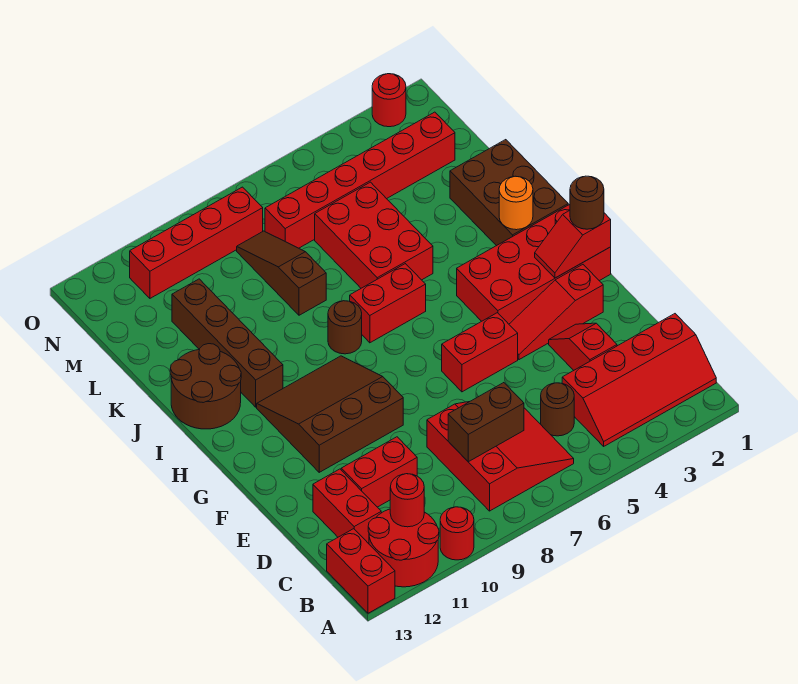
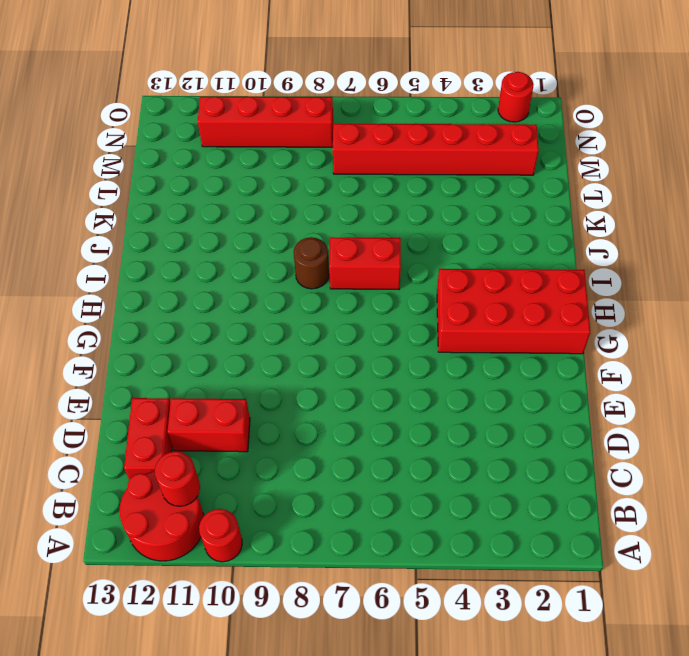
none -> red brick A13:B13 level 1
none -> red slope B1:C4 level 1 top C
none -> red slope B6:D8 level 1 top 8

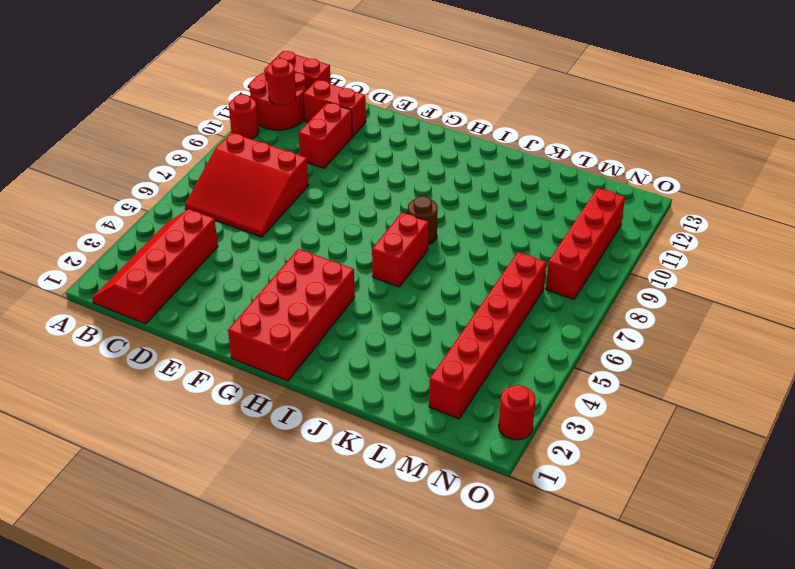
none -> brown round brick C5 level 1
none -> red slope D3:E3 level 1 top D
none -> red slope F2:F4 level 1 top 2

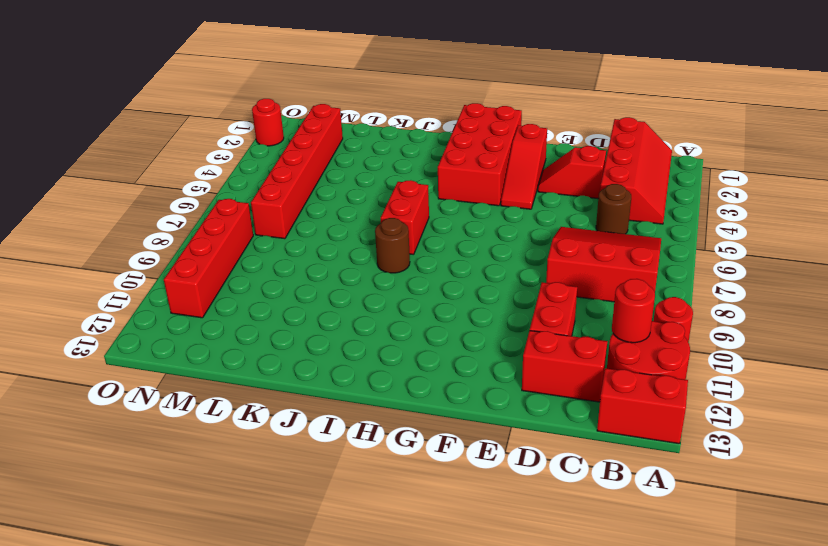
none -> red brick F5:F6 level 1
none -> brown slope F9:H11 level 1 top F
none -> brown brick I1:K2 level 1

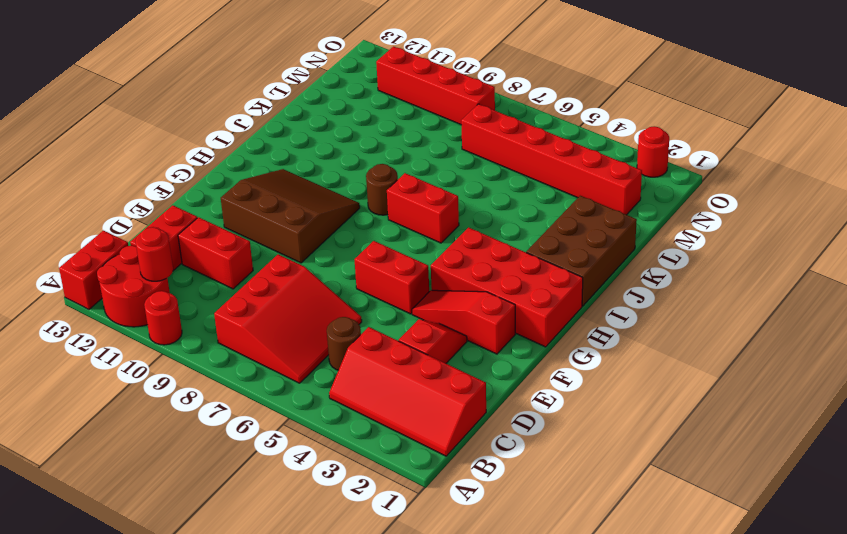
none -> brown brick I11:L11 level 1
none -> brown round brick I12:J13 level 1
none -> red brick J5:L6 level 1

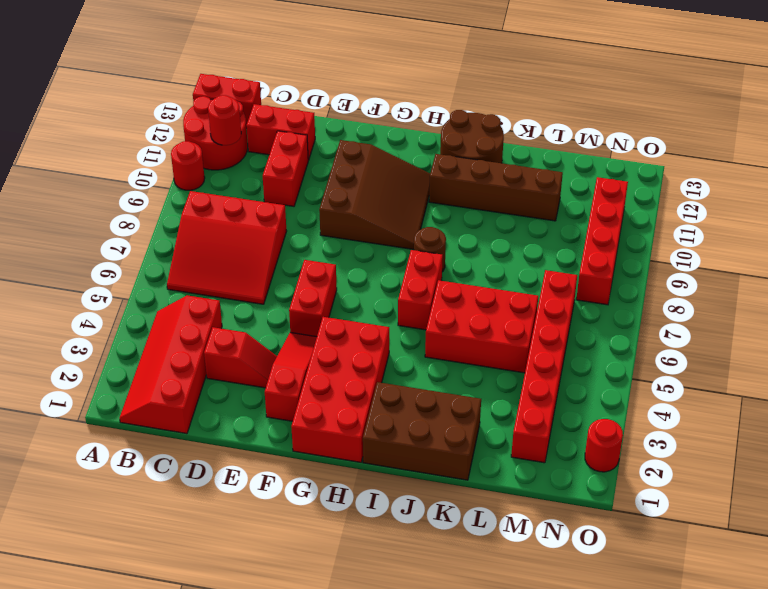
none -> brown round brick C5 level 1
none -> brown slope K8:M8 level 1 top K
none -> brown brick C7:C8 level 2

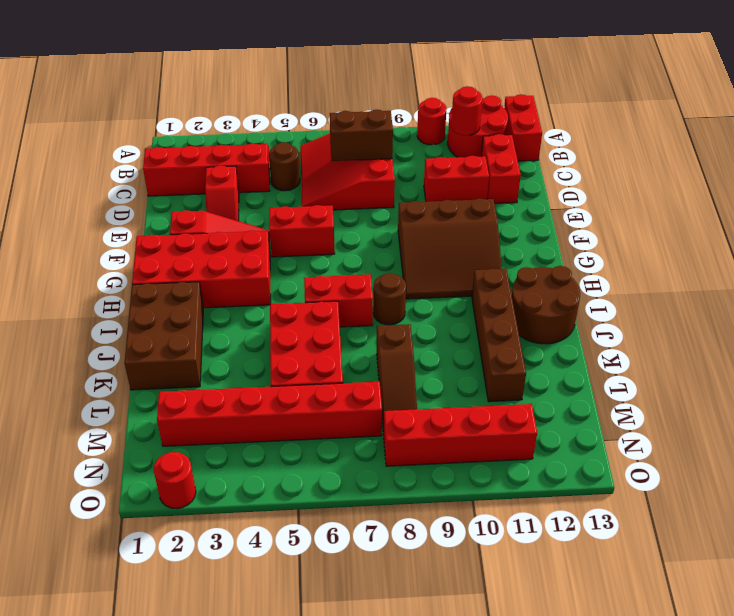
none -> red slope G1:G2 level 2 top 1
none -> orange round brick I2 level 2
none -> brown round brick G1 level 3

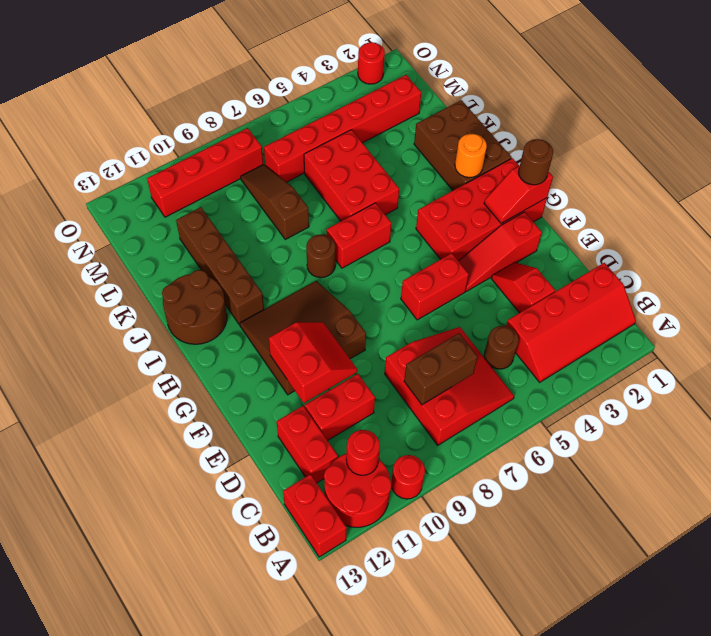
red slope E10:F11 level 2 top 11 -> none

